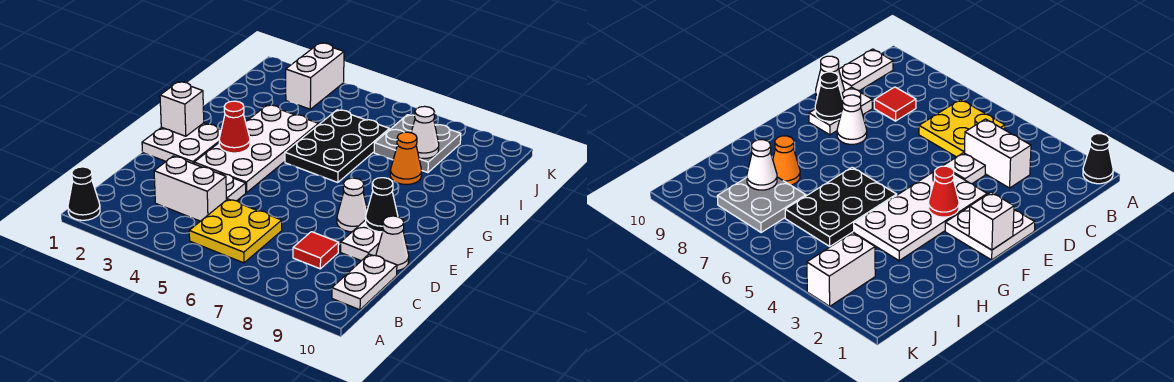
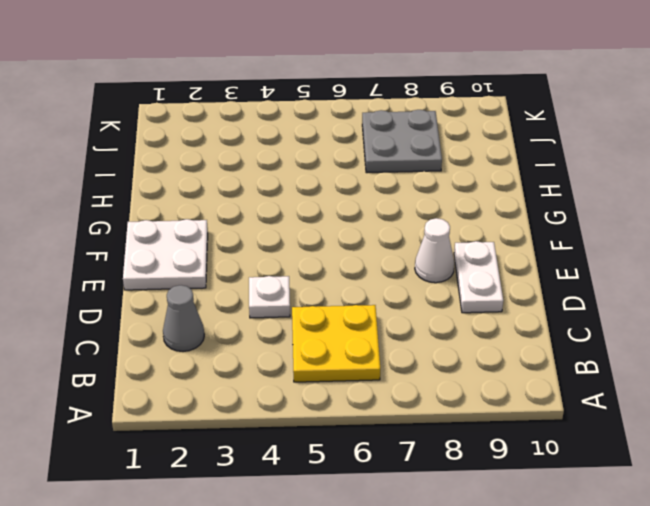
grey cone C2 level 1 -> none
none -> black cone A1 level 1
none -> white plate B10:C10 level 1
none -> white brick C3:C4 level 1

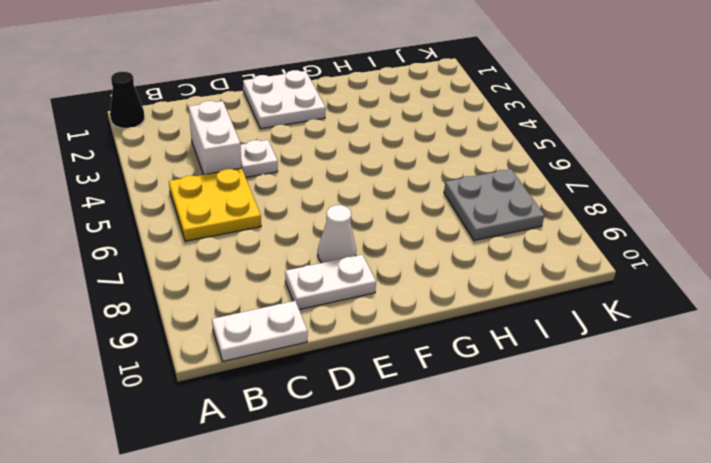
none -> red tile C8 level 1
none -> white cone D10 level 1
none -> white plate E3:H4 level 1

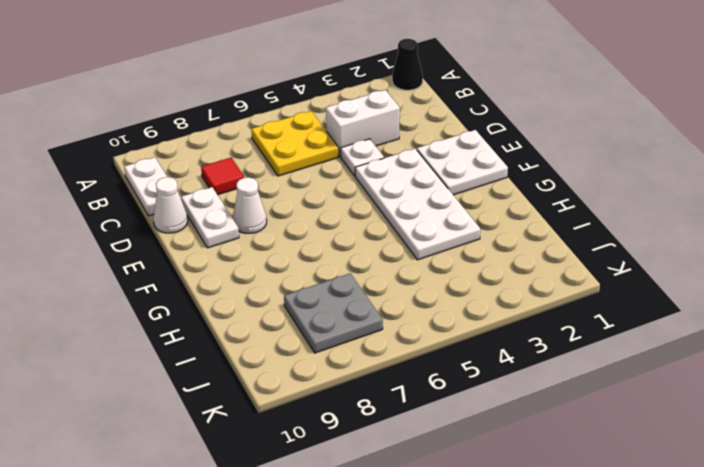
none -> black plate G5:I6 level 1
none -> orange cone H8 level 1
none -> white brick J3:K3 level 1

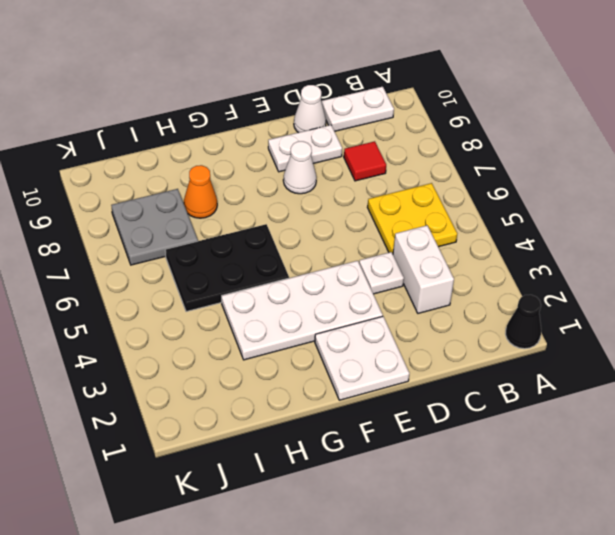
none -> white brick J3:K3 level 1
none -> black cone E9 level 2
none -> white brick F1 level 2

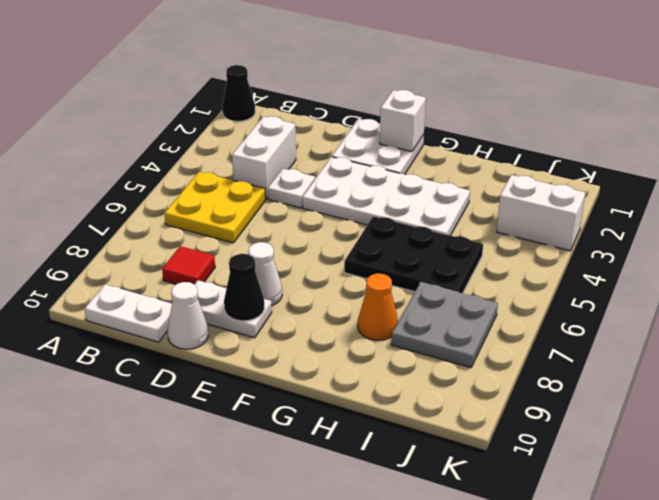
none -> red cone F3 level 2
none -> white cone I8 level 2

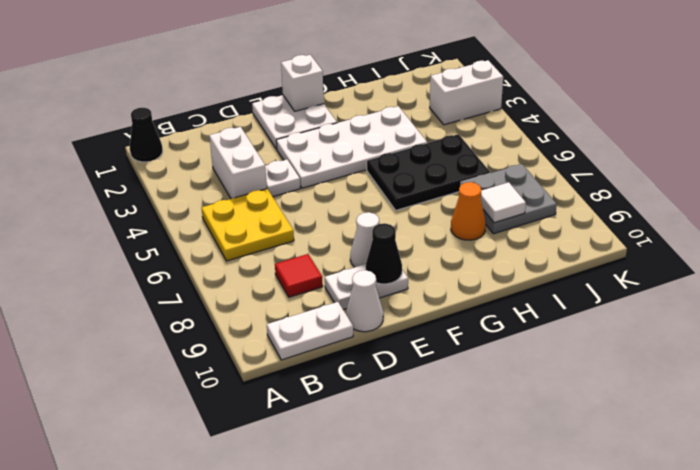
white tile I8 level 2 -> white cone I8 level 2
none -> red cone F3 level 2

